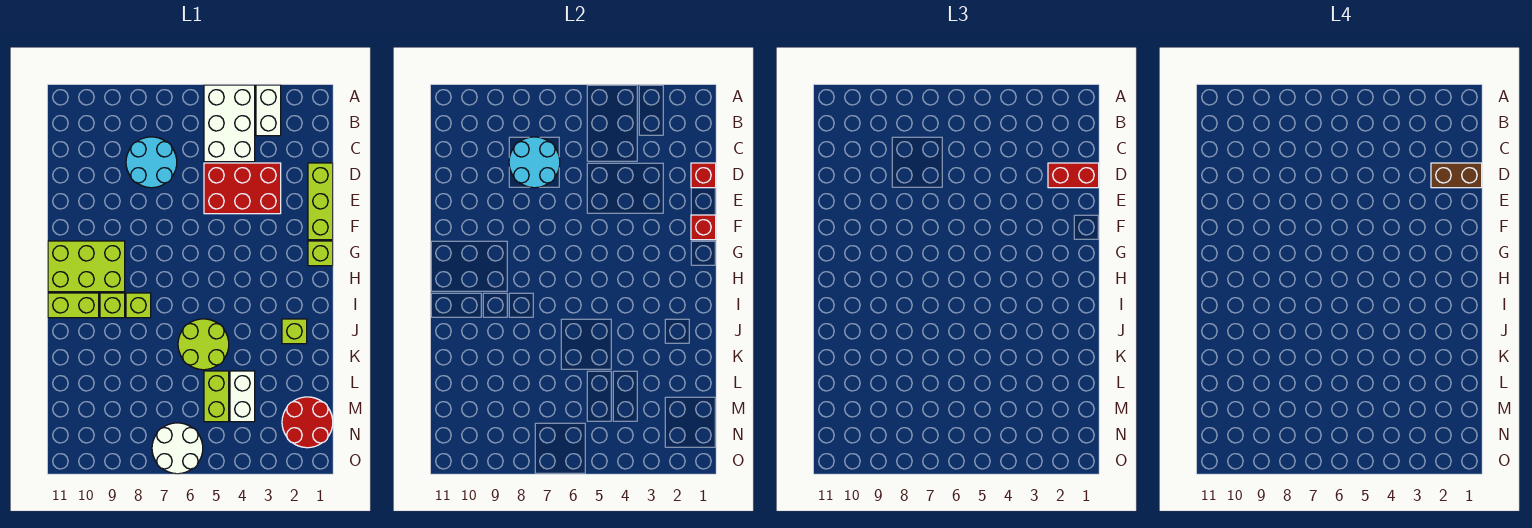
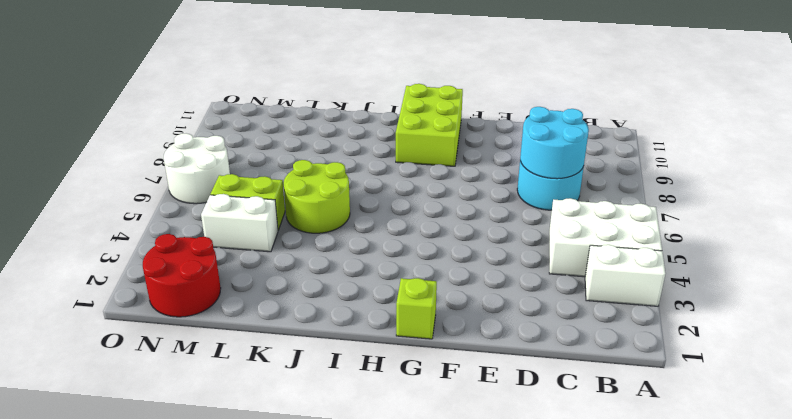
none -> lime brick D1:F1 level 1
none -> red brick D3:E5 level 1
none -> lime brick I8 level 1

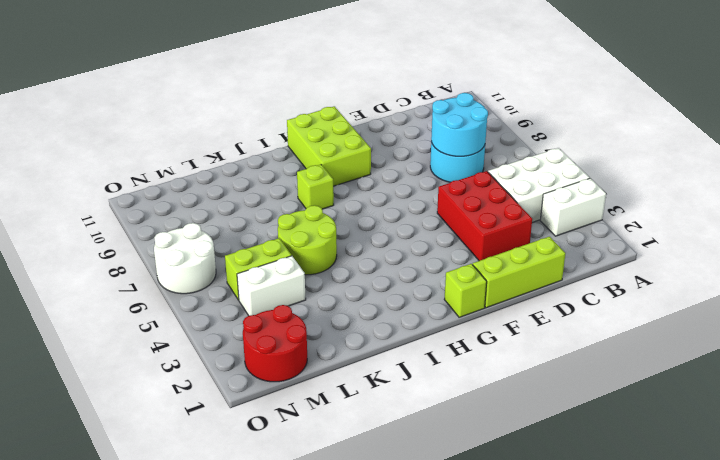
none -> lime brick I9 level 1
none -> lime brick I10:I11 level 1
none -> lime brick J2 level 1

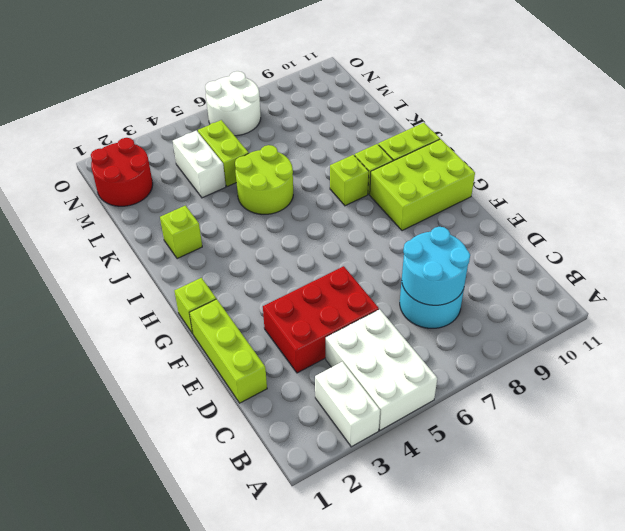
none -> red brick D1 level 2
none -> red brick F1 level 2
none -> red brick D1:D2 level 3

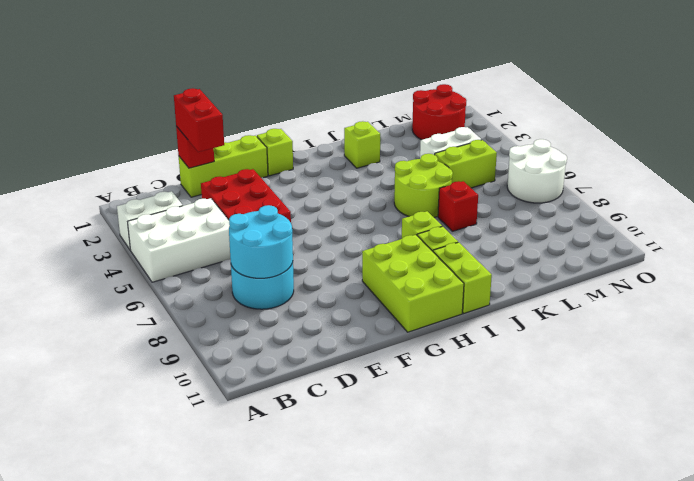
red brick K7 level 1 -> red brick F1 level 2
none -> brown brick D1:D2 level 4

